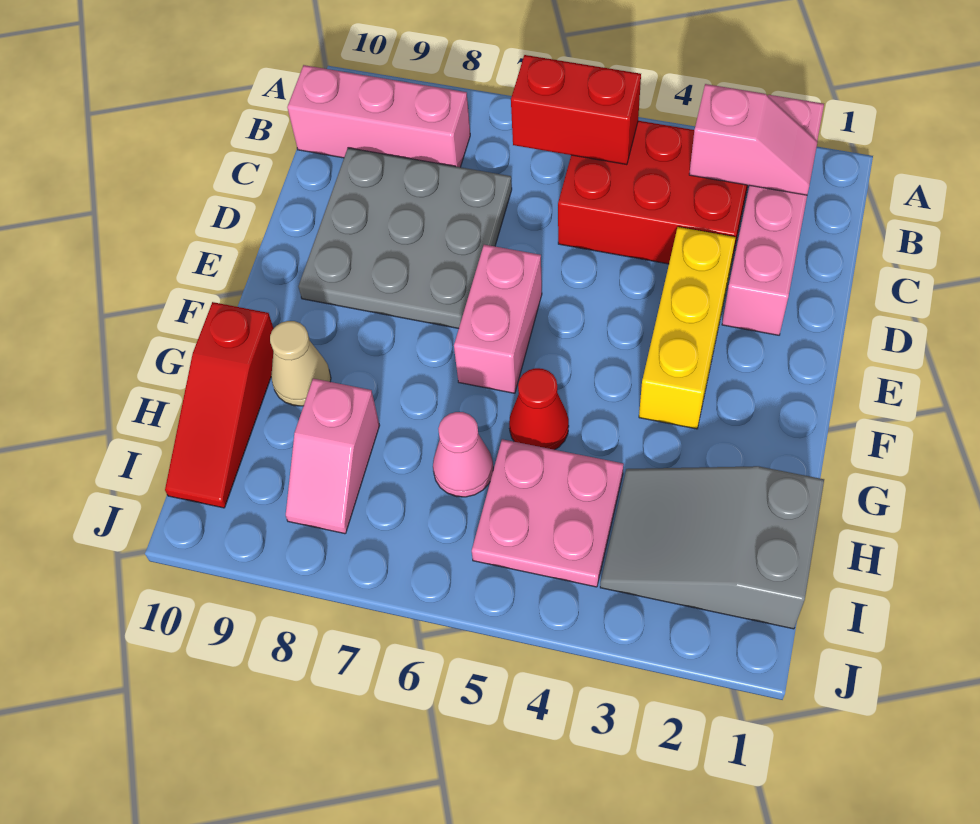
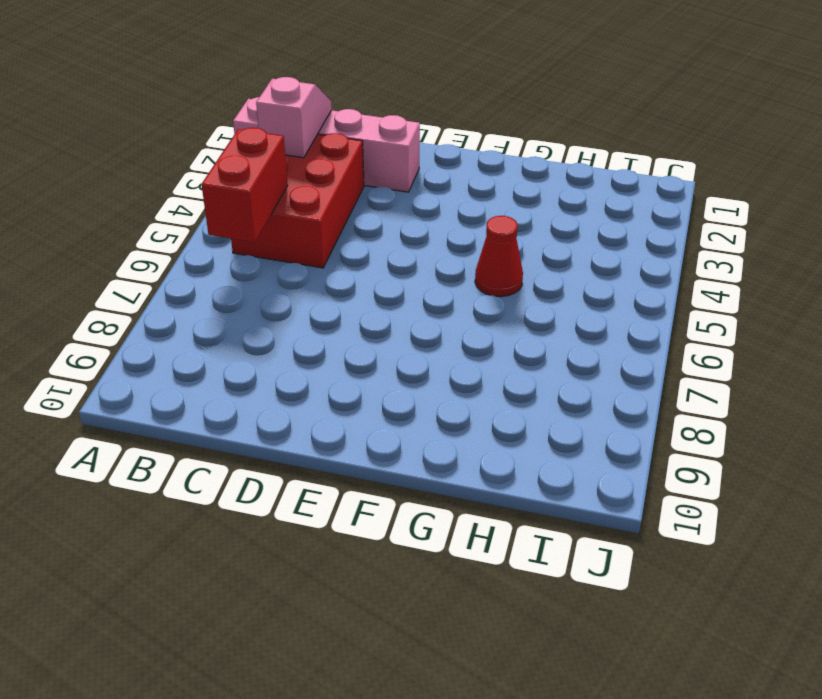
none -> pink brick B8:B10 level 1
none -> grey plate C7:E9 level 1
none -> yellow brick D3:F3 level 1

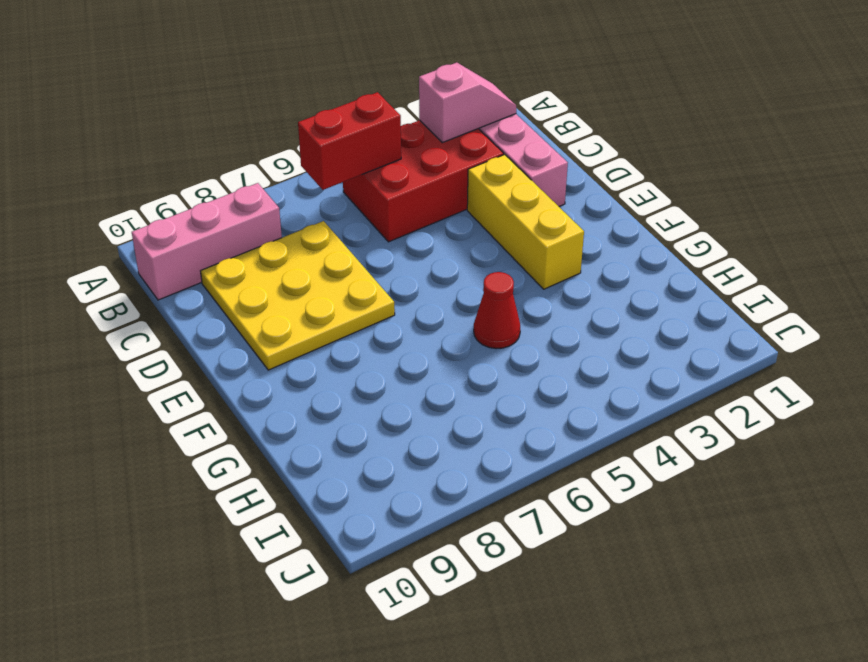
yellow plate C7:E9 level 1 -> grey plate C7:E9 level 1
none -> pink brick E6:F6 level 1
none -> tan cone G9 level 1
none -> red slope G10:I10 level 1 top G

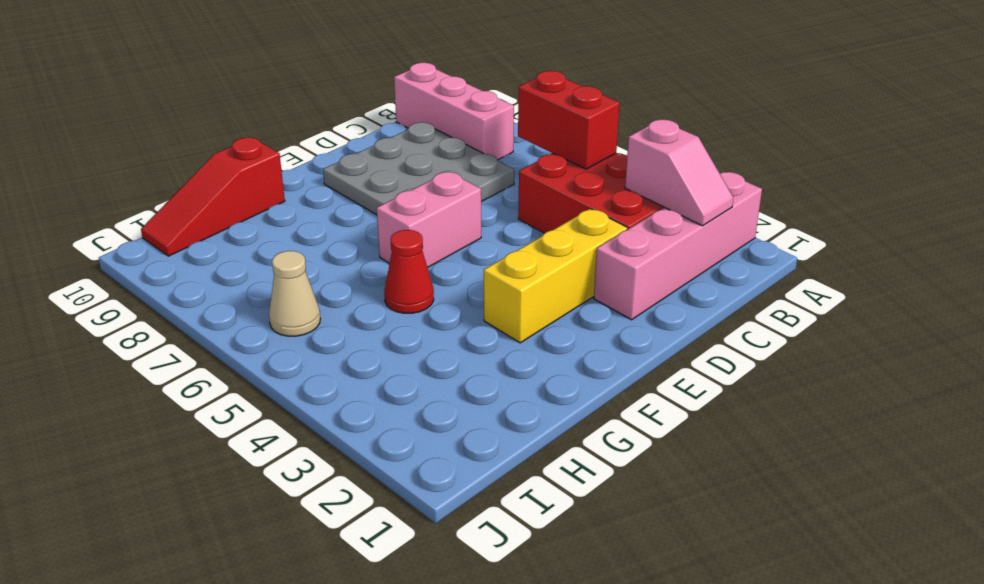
tan cone I6 level 1 -> tan cone G9 level 1
none -> grey slope H1:I3 level 1 top 1
none -> pink plate H4:I5 level 1
none -> pink cone H6 level 1

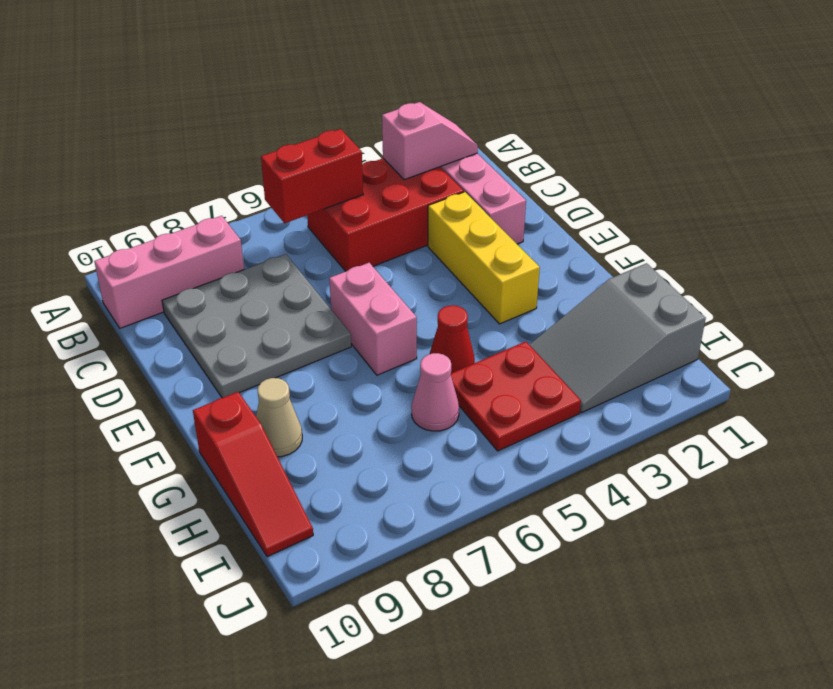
red plate H4:I5 level 1 -> pink plate H4:I5 level 1
none -> pink slope H8:I8 level 1 top H

